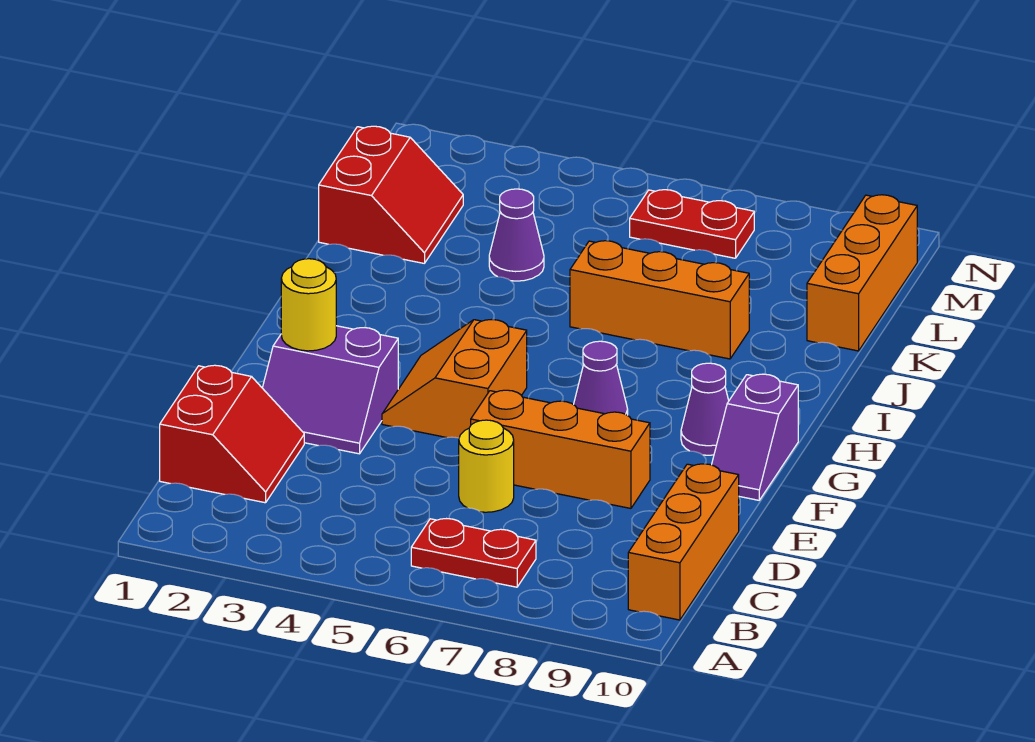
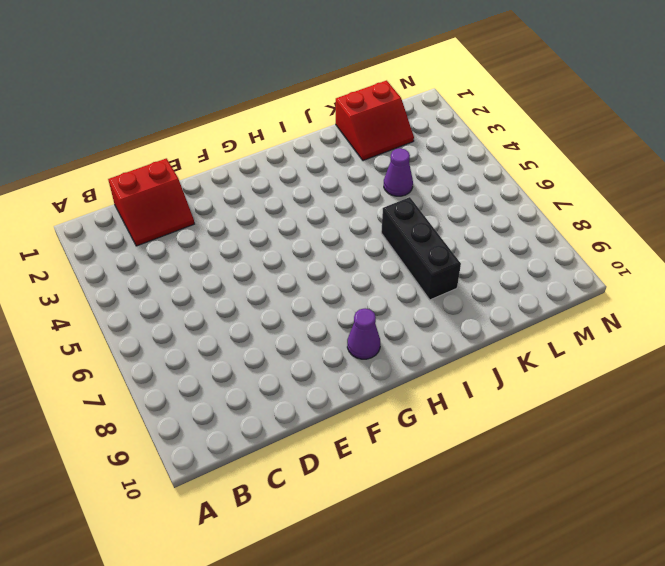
black brick J6:J8 level 1 -> orange brick J6:J8 level 1
none -> red plate B6:B7 level 1
none -> orange brick B10:D10 level 1
none -> yellow round brick D6 level 1

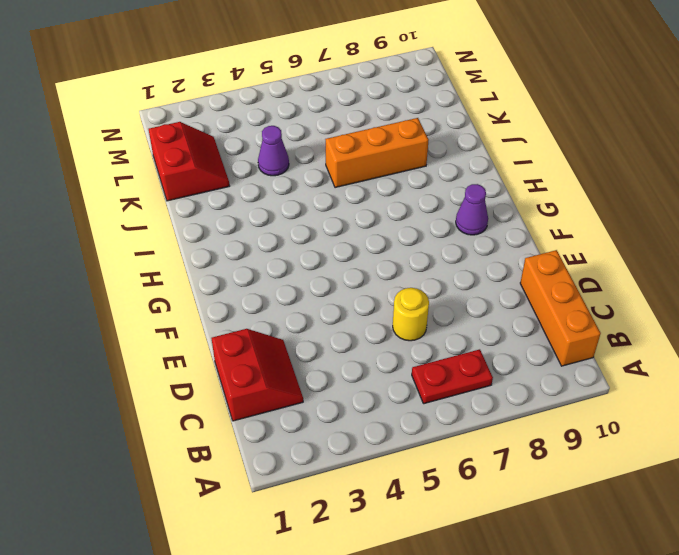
none -> purple slope E2:F3 level 1 top F
none -> orange brick E6:E8 level 1
none -> orange slope F4:G5 level 1 top 5

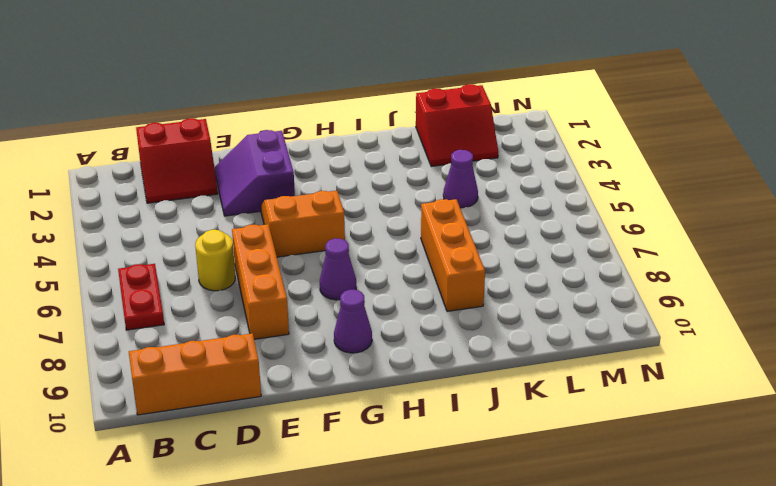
none -> purple slope F10:G10 level 1 top G
none -> orange brick K10:M10 level 1
none -> red plate M6:M7 level 1

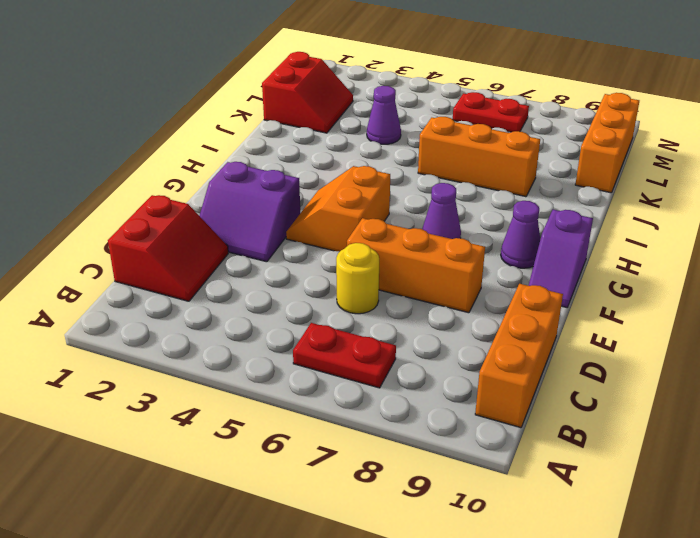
none -> yellow round brick F2 level 2

